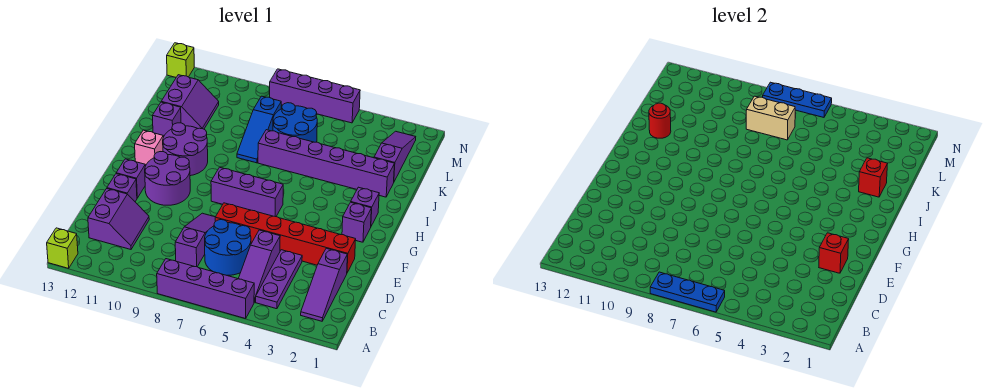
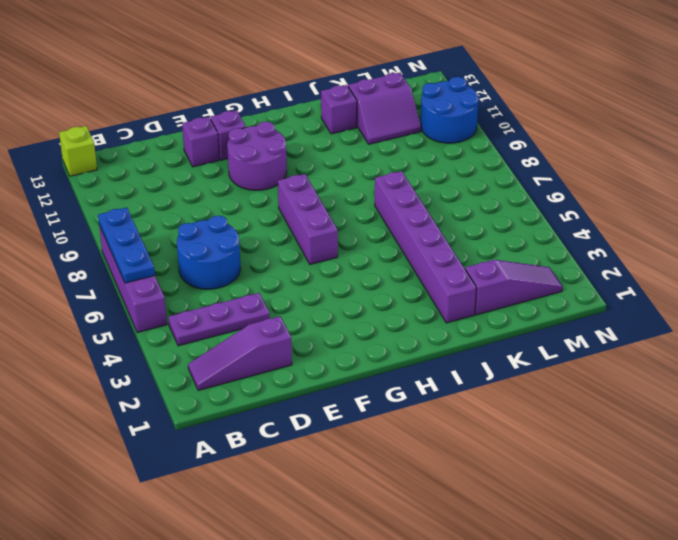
blue round brick M10:N11 level 1 -> blue round brick K6:L7 level 1
none -> purple slope B5:D5 level 1 top D
none -> purple slope C8:E8 level 1 top C
none -> purple slope C11:D12 level 1 top 12
none -> red brick E2:E7 level 1

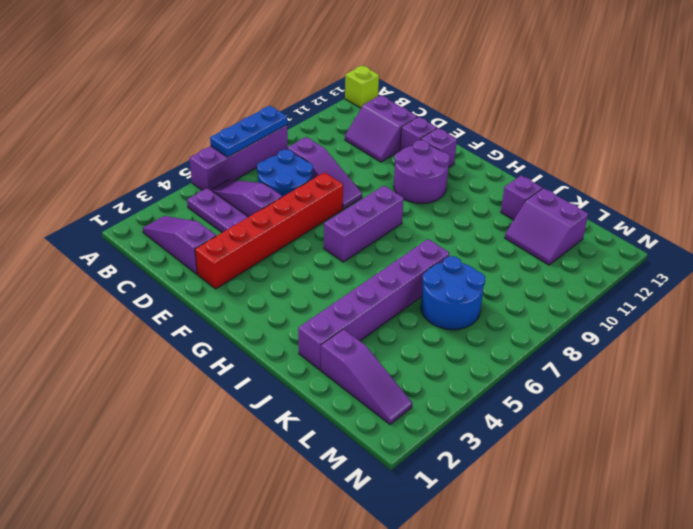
none -> purple brick G2 level 1
none -> purple brick H2 level 1
none -> purple round brick H10:I11 level 1
none -> pink brick H12 level 1

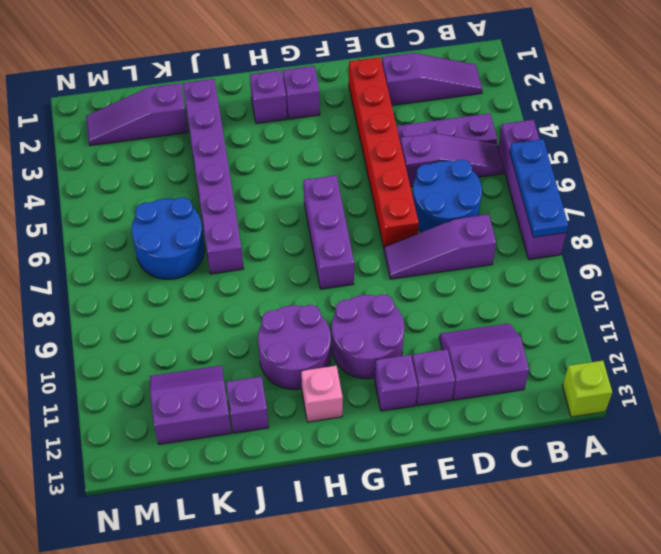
none -> blue slope J8:L8 level 1 top L
none -> purple brick N5:N8 level 1
none -> lime brick N13 level 1
none -> red brick E2 level 2

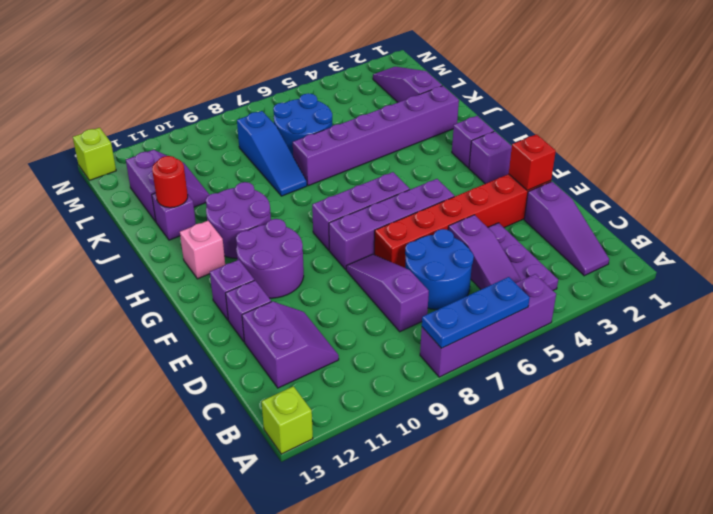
purple brick F5:F8 level 1 -> purple brick N5:N8 level 1
none -> red brick J2 level 2
none -> tan brick L7:L8 level 2
none -> blue plate N6:N8 level 2

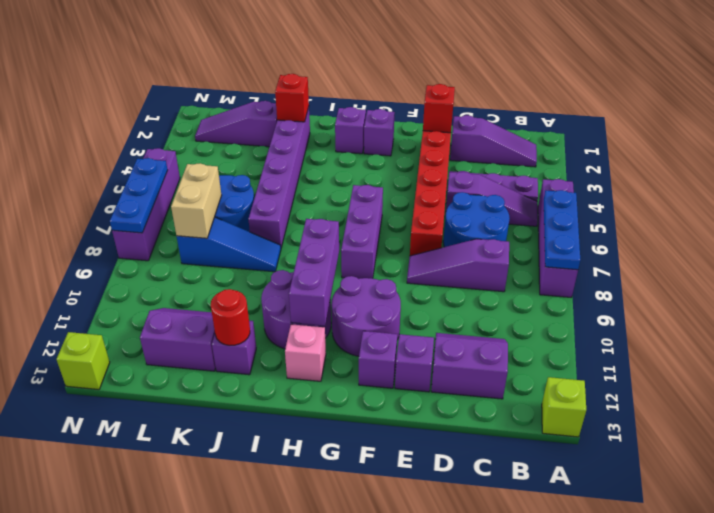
purple brick H9:H11 level 2 -> none

